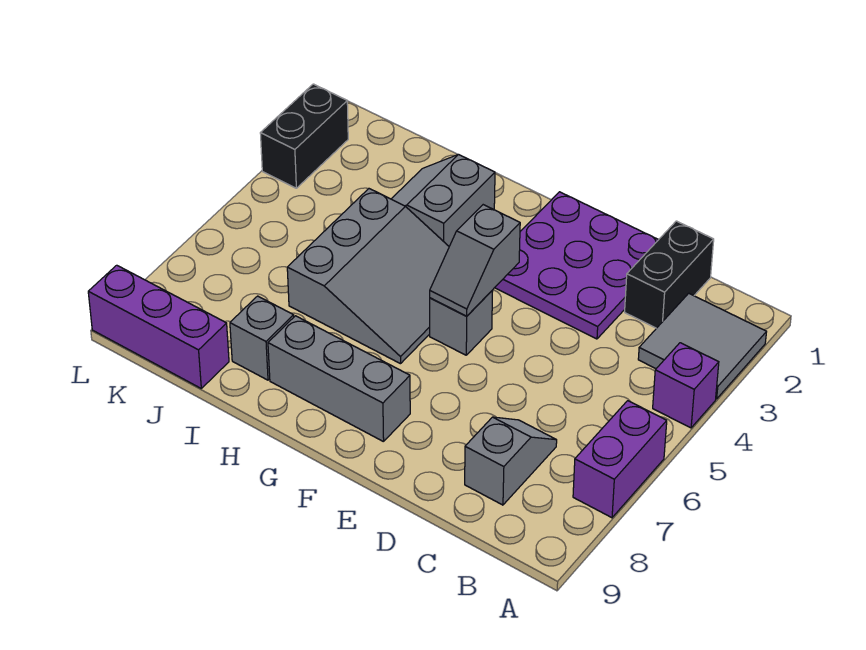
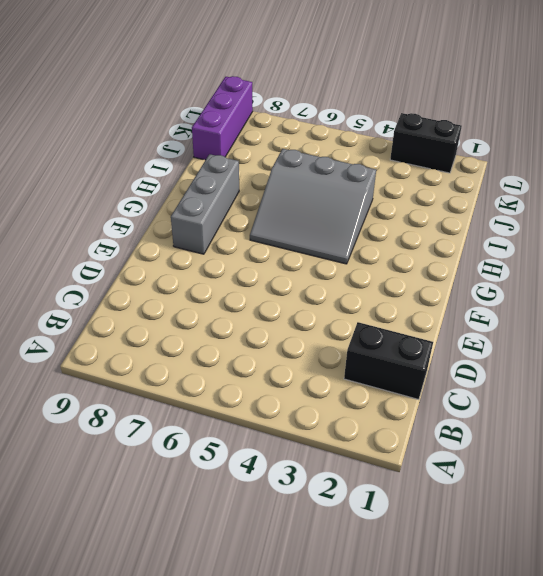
none -> grey tile A2:B3 level 1
none -> purple brick A4 level 1
none -> purple brick A6:A7 level 1

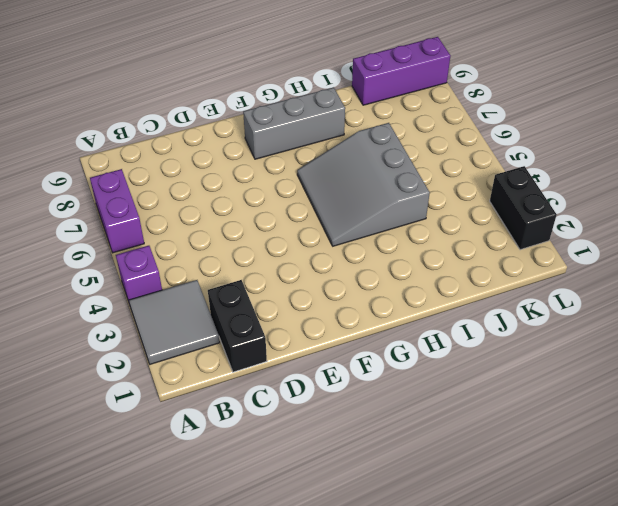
none -> grey slope C7:C8 level 1 top 8
none -> purple plate D1:F3 level 1
none -> grey brick F5 level 1

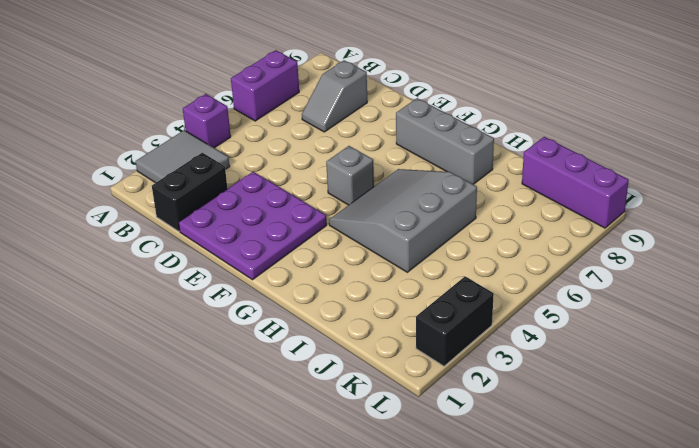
none -> grey slope H2:I3 level 1 top H
none -> grey brick I8 level 1
none -> grey slope F4:F5 level 2 top 4

